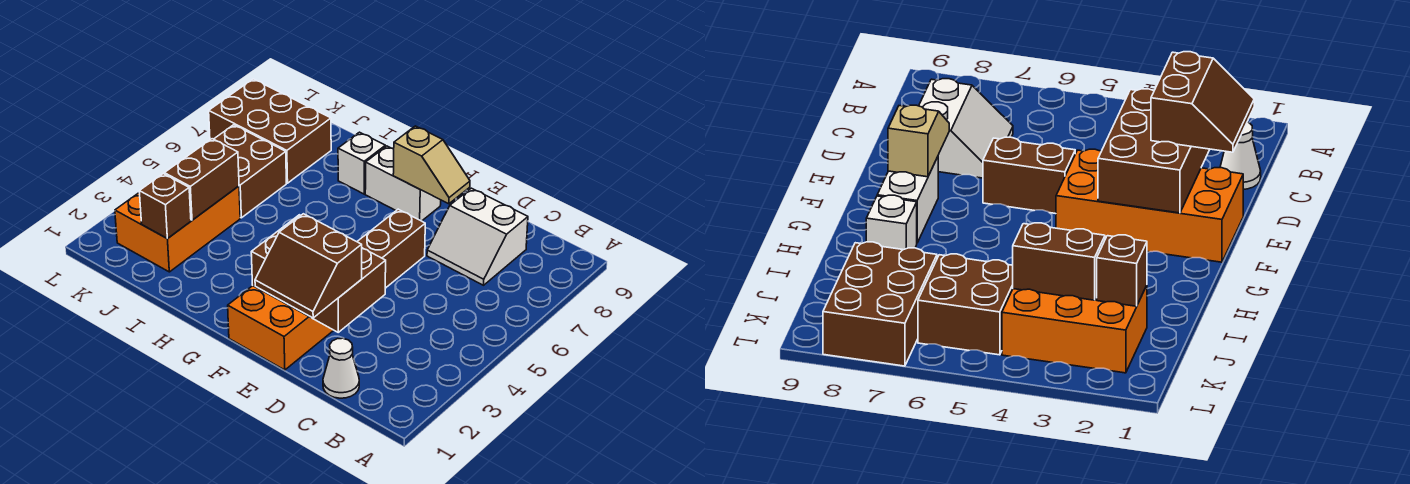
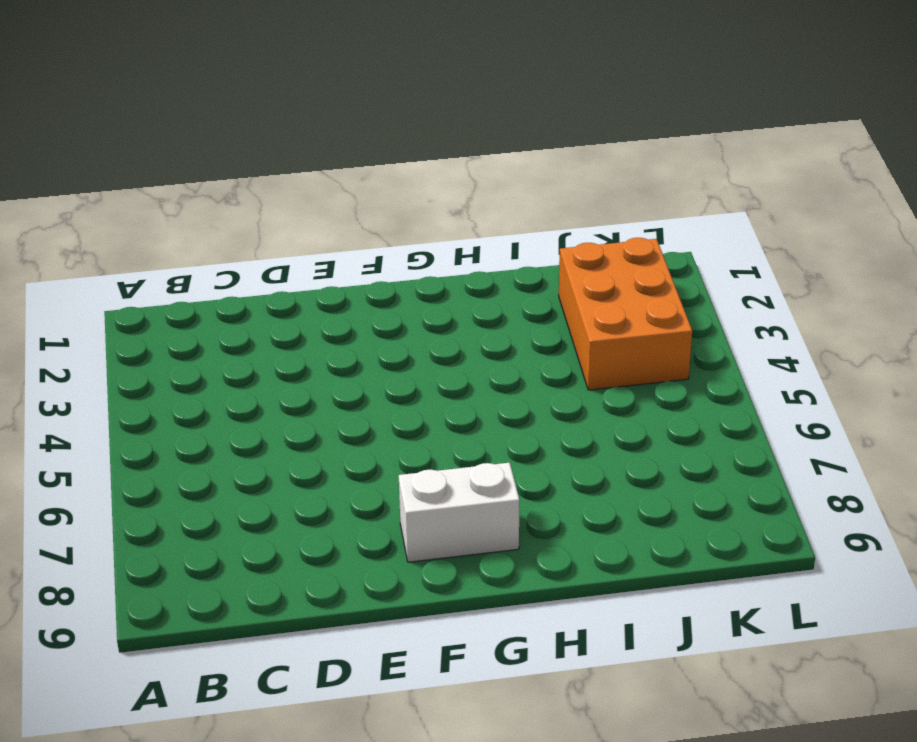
none -> white cone C1 level 1
none -> white slope C7:D8 level 1 top 8
none -> orange brick E1:F4 level 1

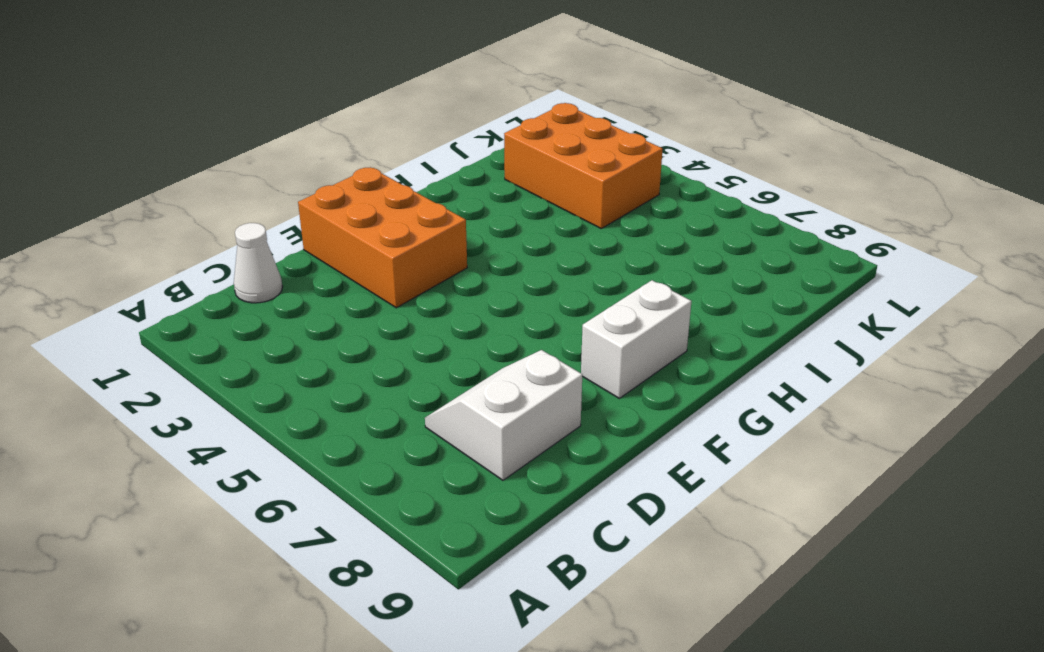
orange brick E1:F3 level 1 -> orange brick E1:F4 level 1
none -> brown brick E5:E6 level 1
none -> white brick H8 level 1
none -> brown brick J5:K6 level 1

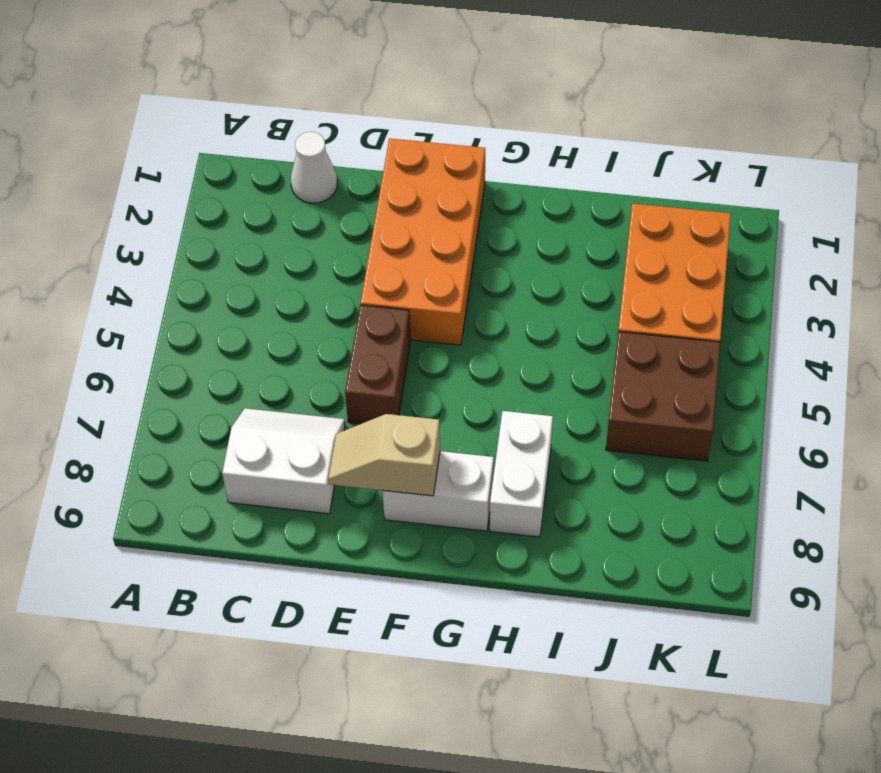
white brick H7:H8 level 1 -> white brick H8 level 1
none -> brown brick J7:L8 level 1
none -> brown brick D2:F3 level 2
none -> brown brick J2 level 2

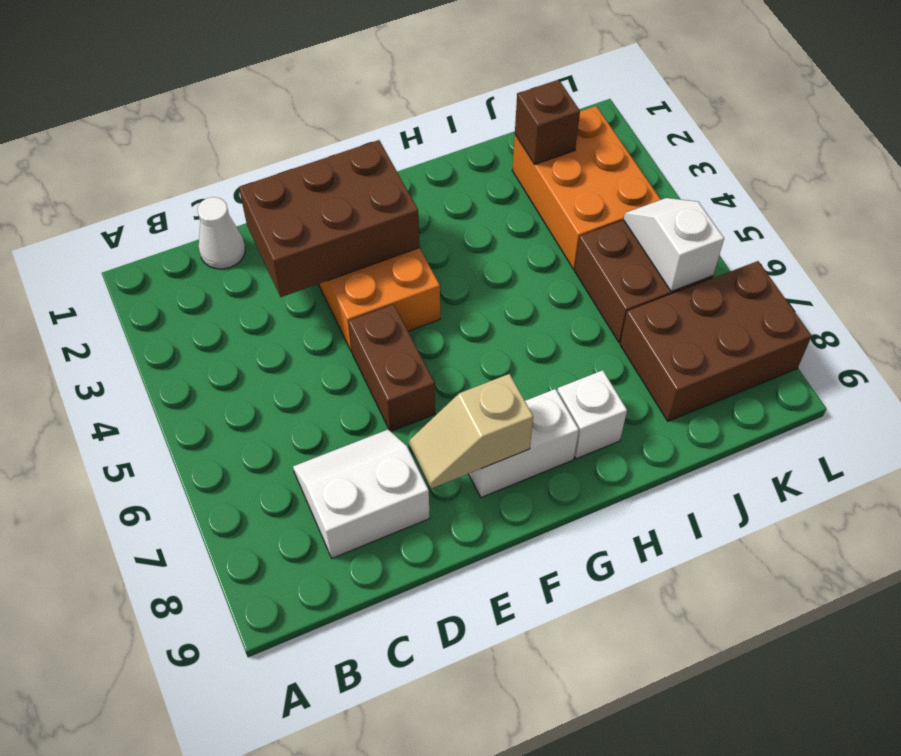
white slope K5:K6 level 2 top 6 -> none
none -> brown brick J3:J4 level 2
none -> brown slope D1:E2 level 3 top 2

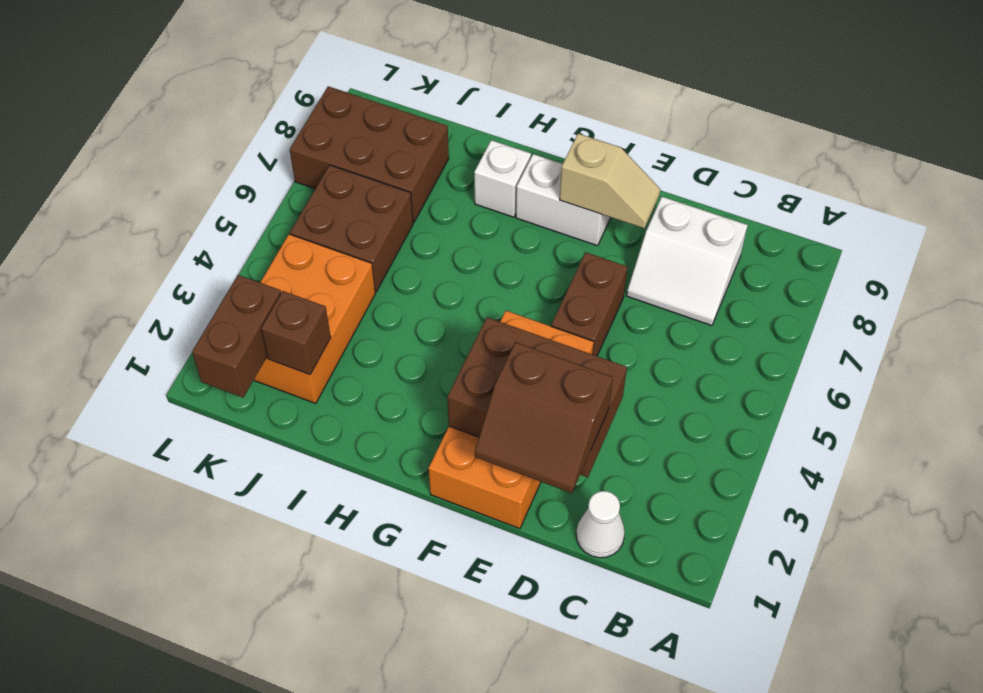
brown brick K1:K2 level 2 -> brown brick J3:J4 level 2

